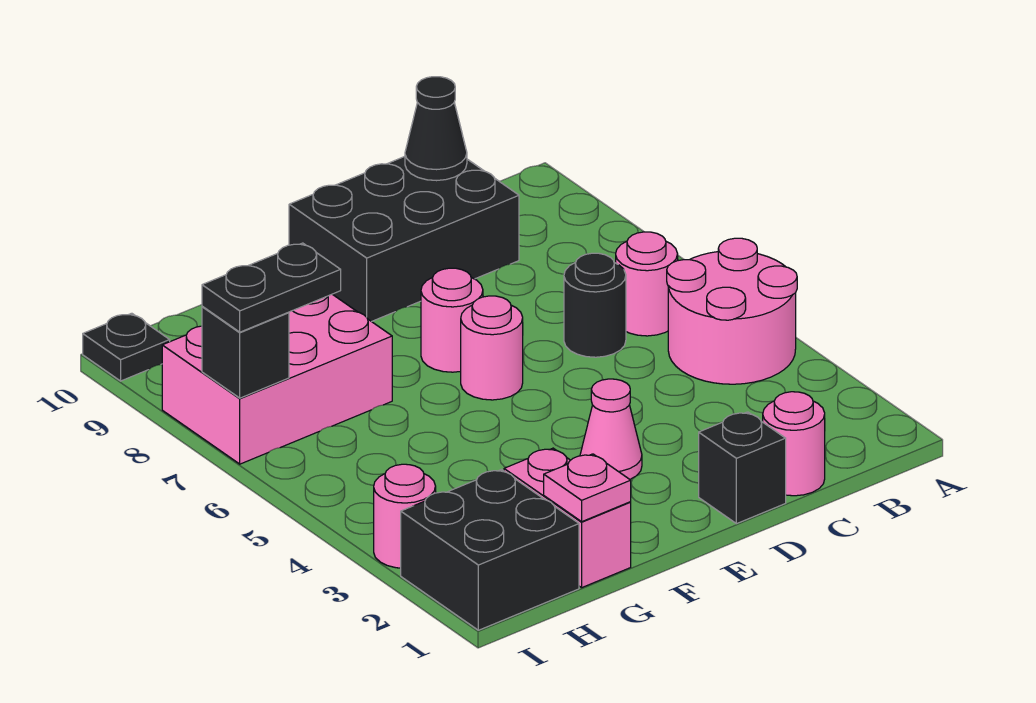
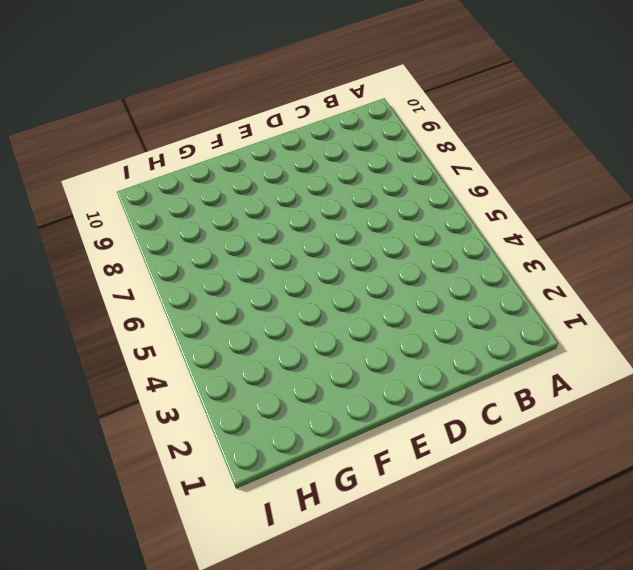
none -> pink round brick A4:B5 level 1
none -> pink round brick B6 level 1
none -> pink round brick C1 level 1

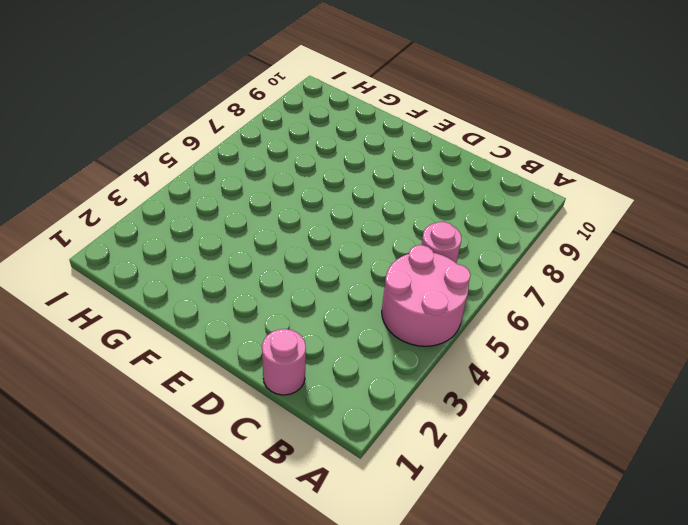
none -> black round brick C6 level 1
none -> black brick C9:E10 level 1
none -> black brick D1 level 1

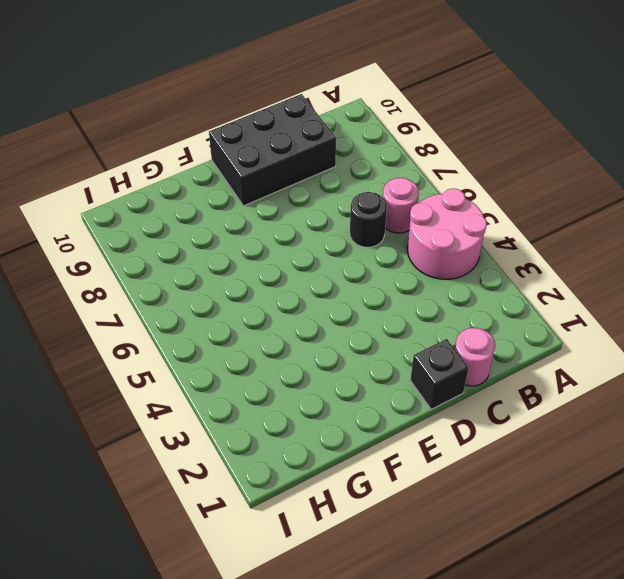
none -> pink cone E3 level 1
none -> pink round brick E6 level 1
none -> pink round brick E7 level 1

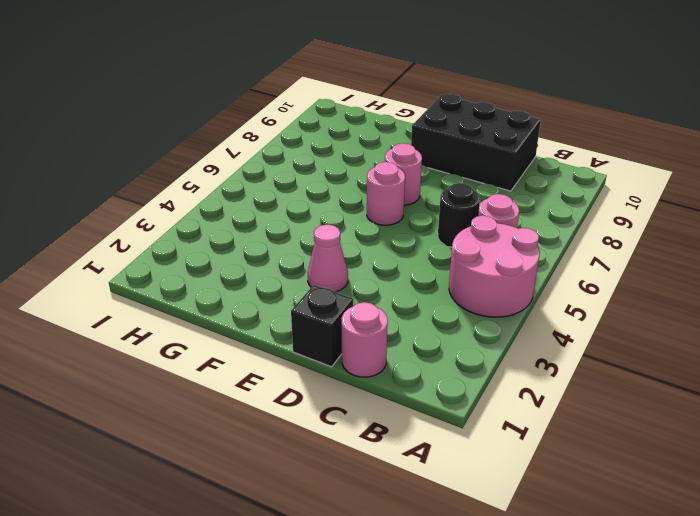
none -> pink brick G1:G2 level 1
none -> pink brick G7:I8 level 1
none -> black brick H1:I2 level 1

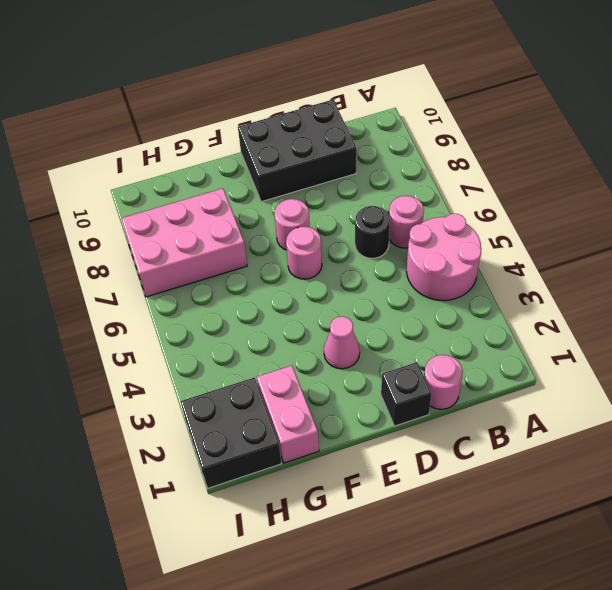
none -> pink round brick I3 level 1
none -> black plate I10 level 1
none -> black cone C10 level 2

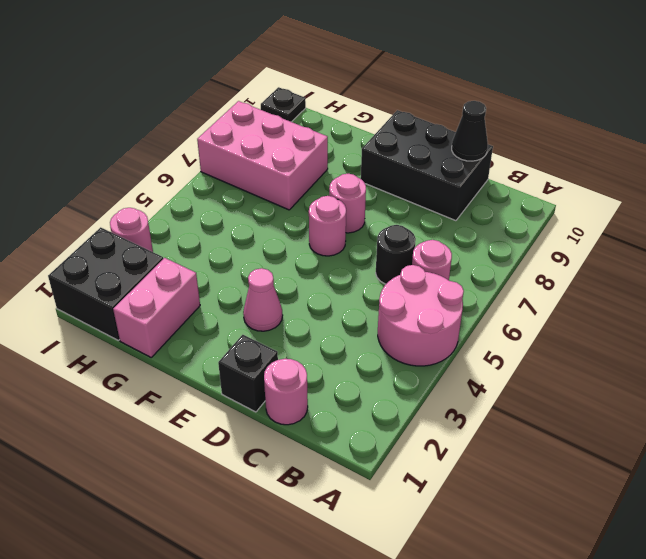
none -> pink plate G1 level 2
none -> black brick I7 level 2
none -> black plate H7:I7 level 3

